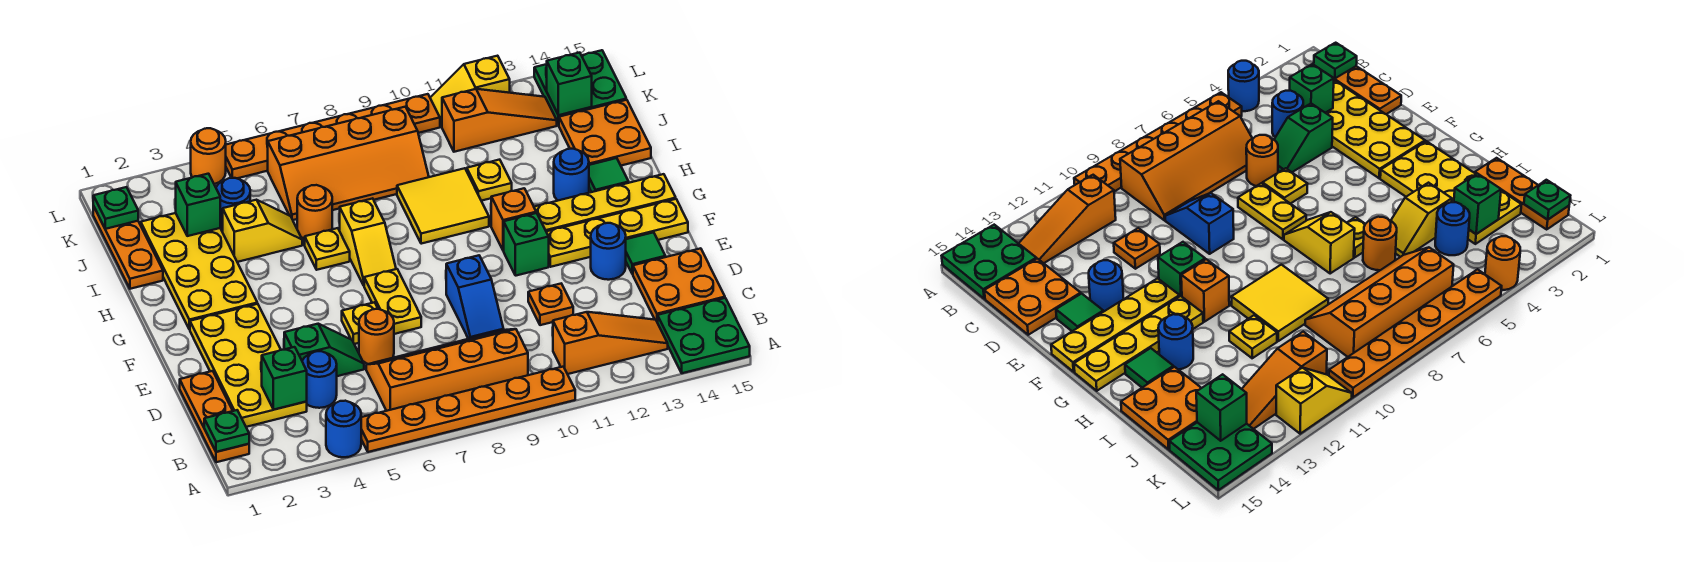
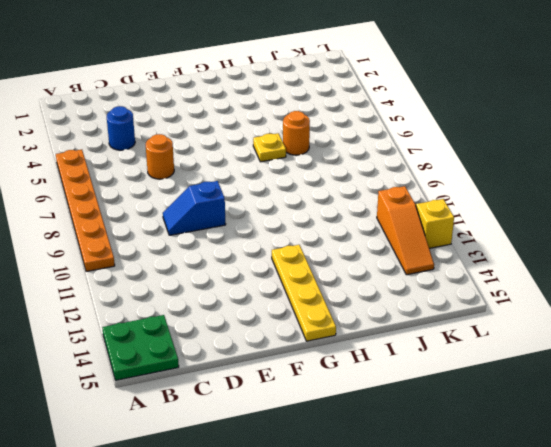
none -> blue round brick A4 level 1
none -> orange plate B1:D1 level 1
none -> orange slope B6:C9 level 1 top B
none -> orange slope B11:B13 level 1 top 11

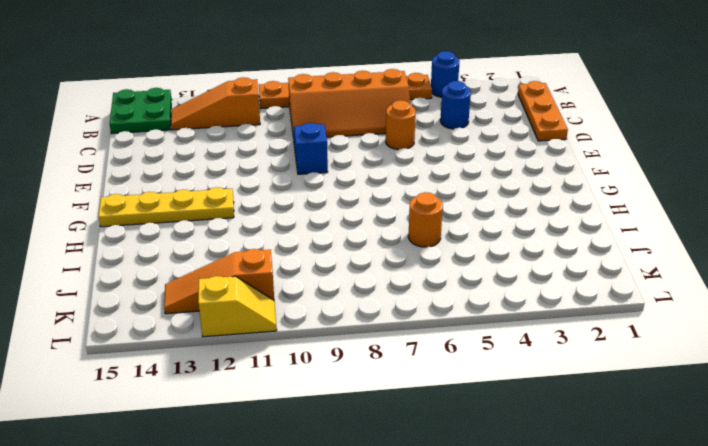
none -> yellow plate C2:F3 level 1
none -> orange plate C14:D15 level 1
none -> green slope D4:D5 level 1 top 4
none -> orange plate D11 level 1

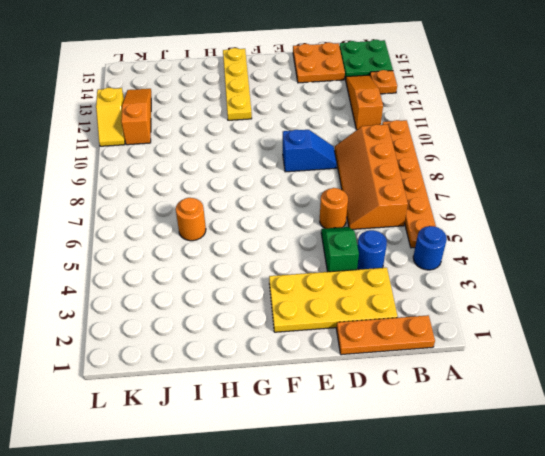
orange plate A13 level 1 -> orange plate D11 level 1
none -> yellow plate E6 level 1
none -> yellow plate E7:F7 level 1
none -> blue round brick E13 level 1
none -> green tile E14 level 1

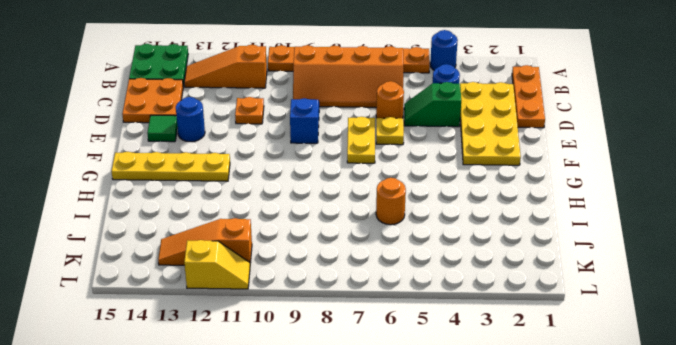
none -> green brick F11 level 1
none -> yellow plate F12:F15 level 1
none -> yellow plate G2:J3 level 1
none -> yellow slope G7:H7 level 1 top H

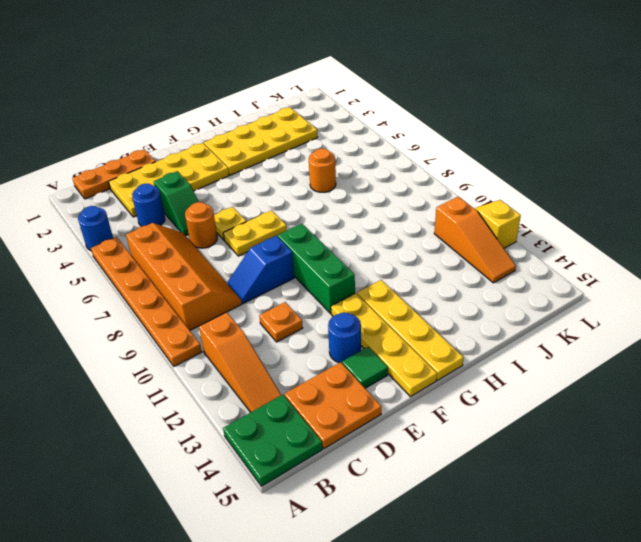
green brick F9:F11 level 1 -> green brick F11 level 1
none -> yellow slope G7:H7 level 1 top H
none -> orange brick G11 level 1
none -> yellow plate H6 level 1
none -> yellow tile H9:I10 level 1

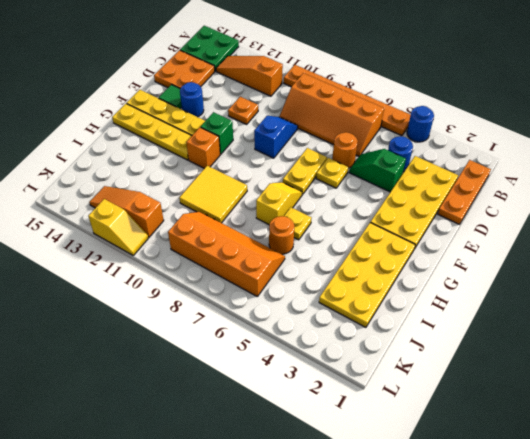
none -> blue round brick H13 level 1
none -> green tile H14 level 1
none -> orange plate I1:K1 level 1
none -> yellow slope I4:I5 level 1 top 4

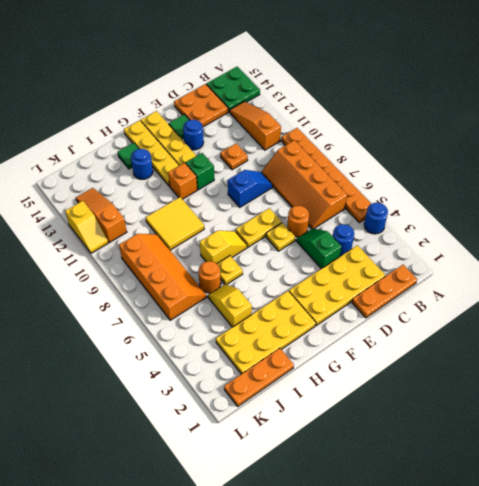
none -> yellow plate I11 level 1
none -> orange plate I14:J15 level 1
none -> blue round brick J4 level 1
none -> green plate K14:L15 level 1

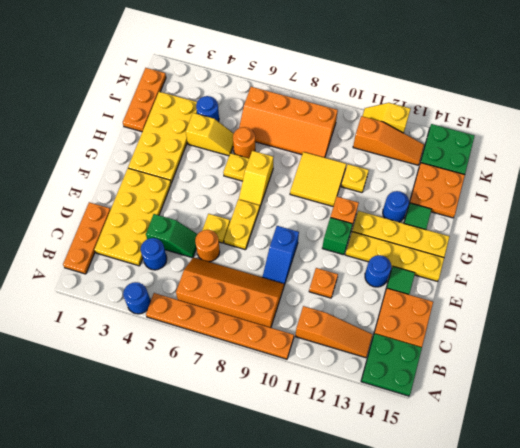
none -> orange round brick L4 level 1
none -> orange plate L5:L10 level 1
none -> green plate B1 level 2
none -> green brick C3 level 2

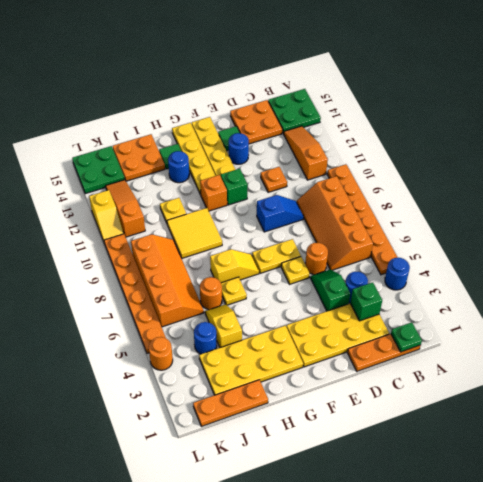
none -> green brick J3 level 2
none -> green plate K1 level 2
none -> green brick K14 level 2

